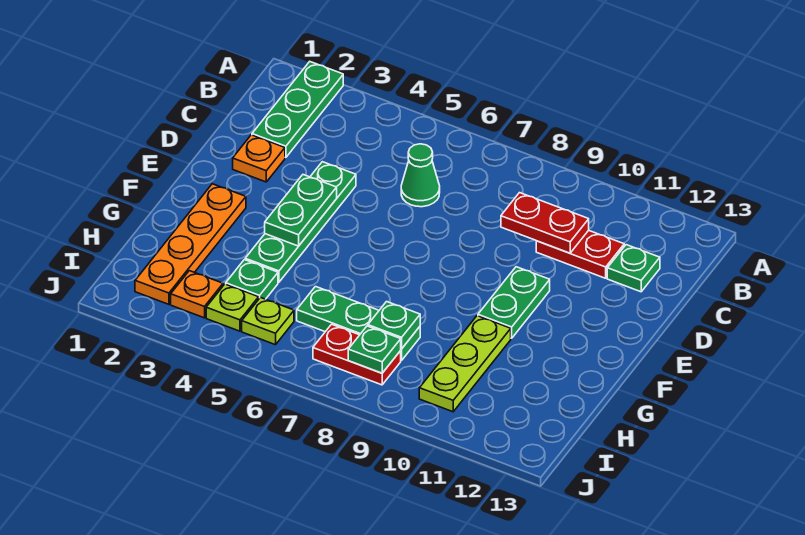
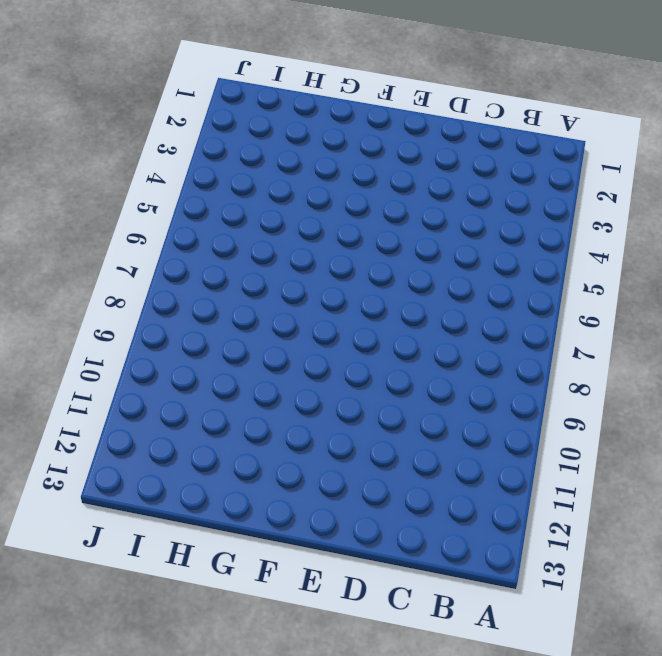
none -> green plate A2:C2 level 1
none -> green cone C6 level 1
none -> red plate C10:C11 level 1

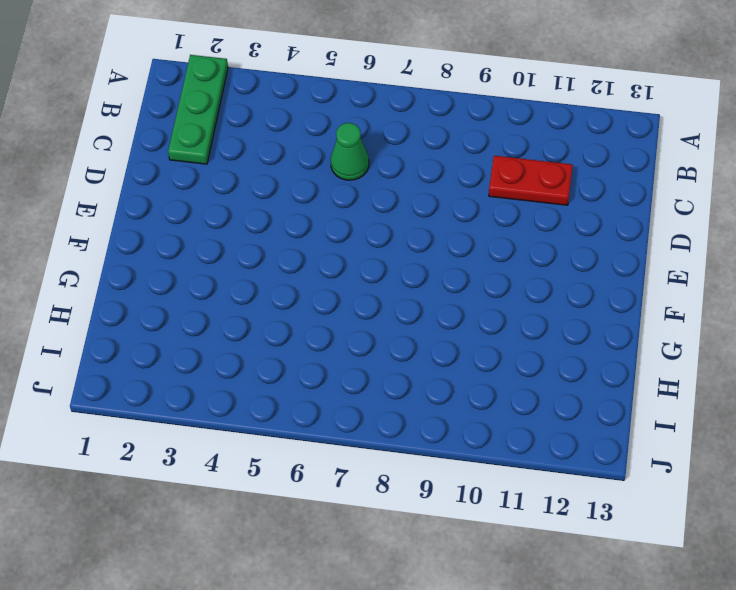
none -> green plate C12 level 1
none -> orange plate D2 level 1
none -> green plate D4:G4 level 1

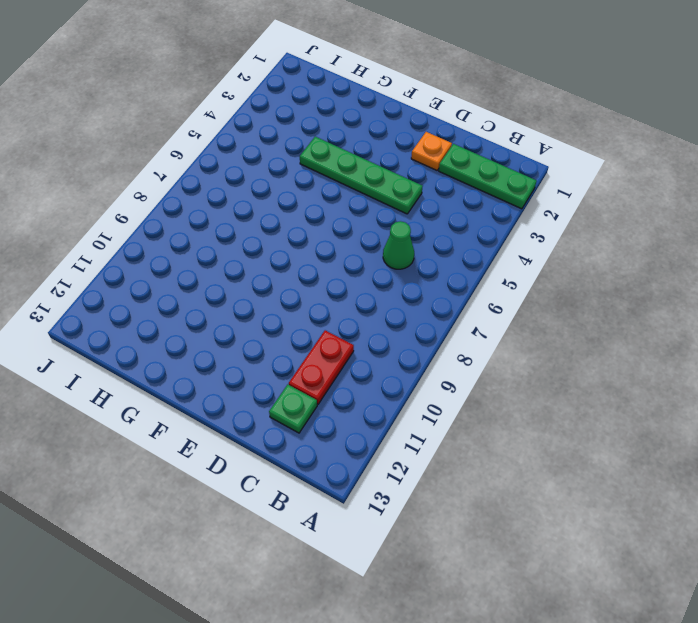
none -> green plate E10:F10 level 1
none -> orange plate F2:I2 level 1
none -> lime plate G10:I10 level 1

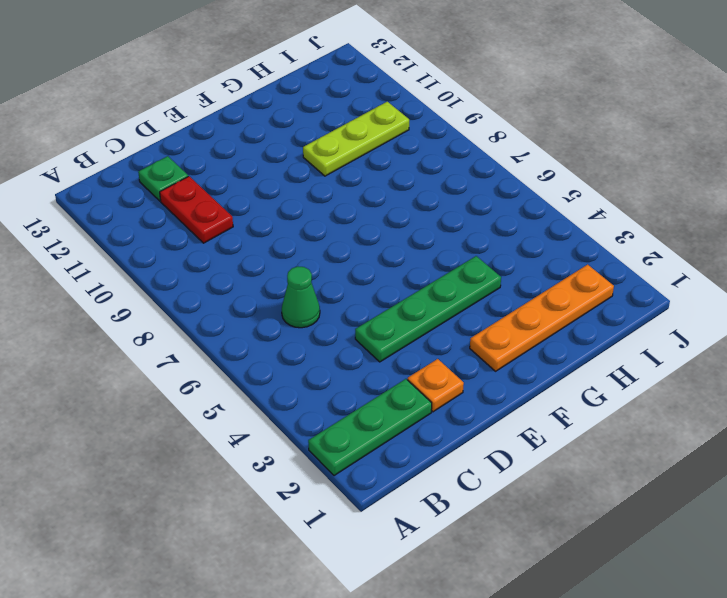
none -> green plate E10:F10 level 1
none -> green plate H4 level 1
none -> green plate H6:H8 level 1

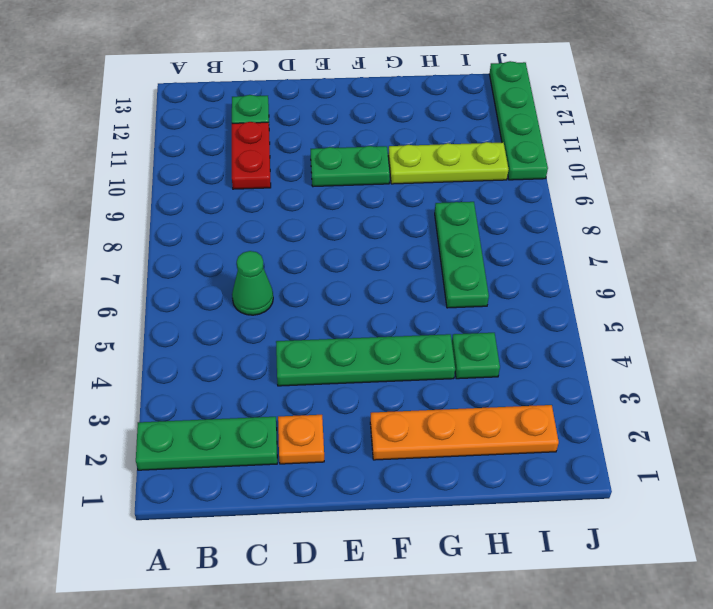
green plate J10:J13 level 1 -> none
none -> orange plate I3 level 1
none -> lime plate I4 level 1
none -> lime plate I5 level 1

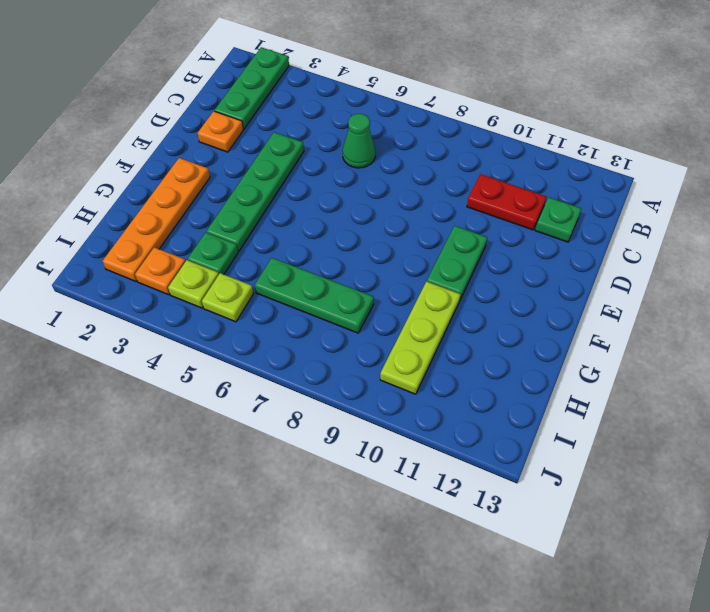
none -> red plate I7:I8 level 1
none -> red plate C9:C10 level 2
none -> green plate E4:F4 level 2

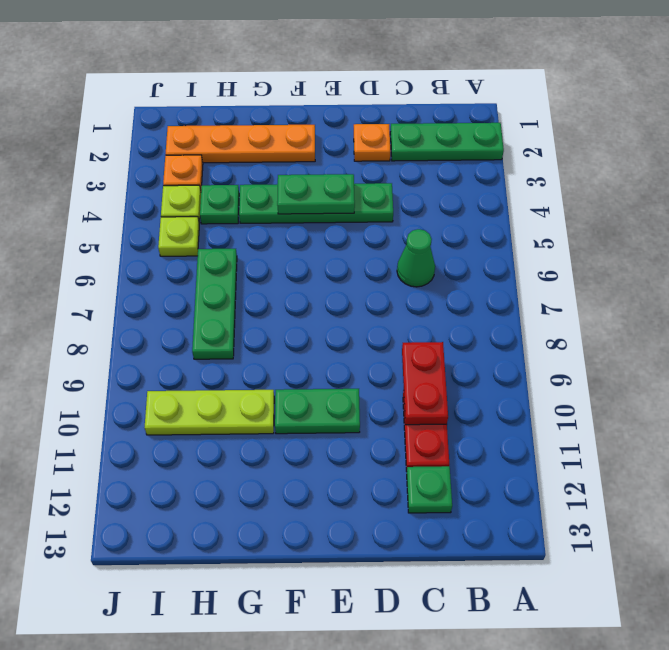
none -> red plate I7:I8 level 1
none -> green plate H8 level 2
none -> green plate I8 level 2

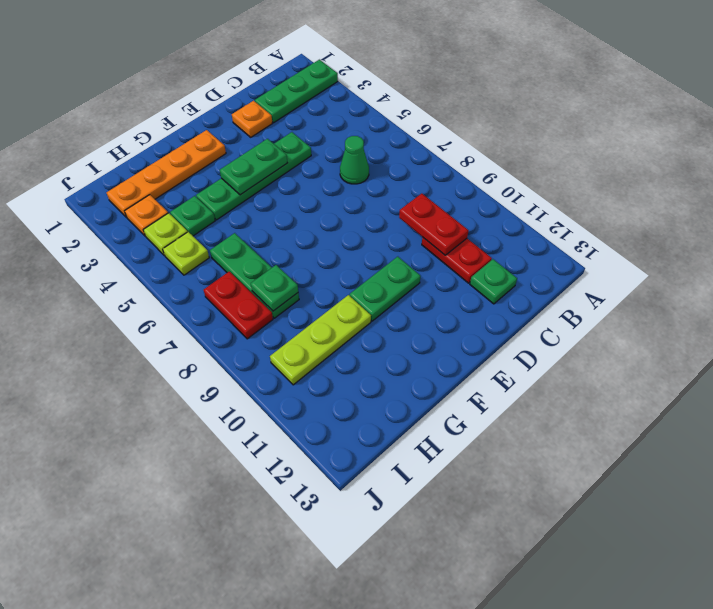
none -> green plate I8 level 2

